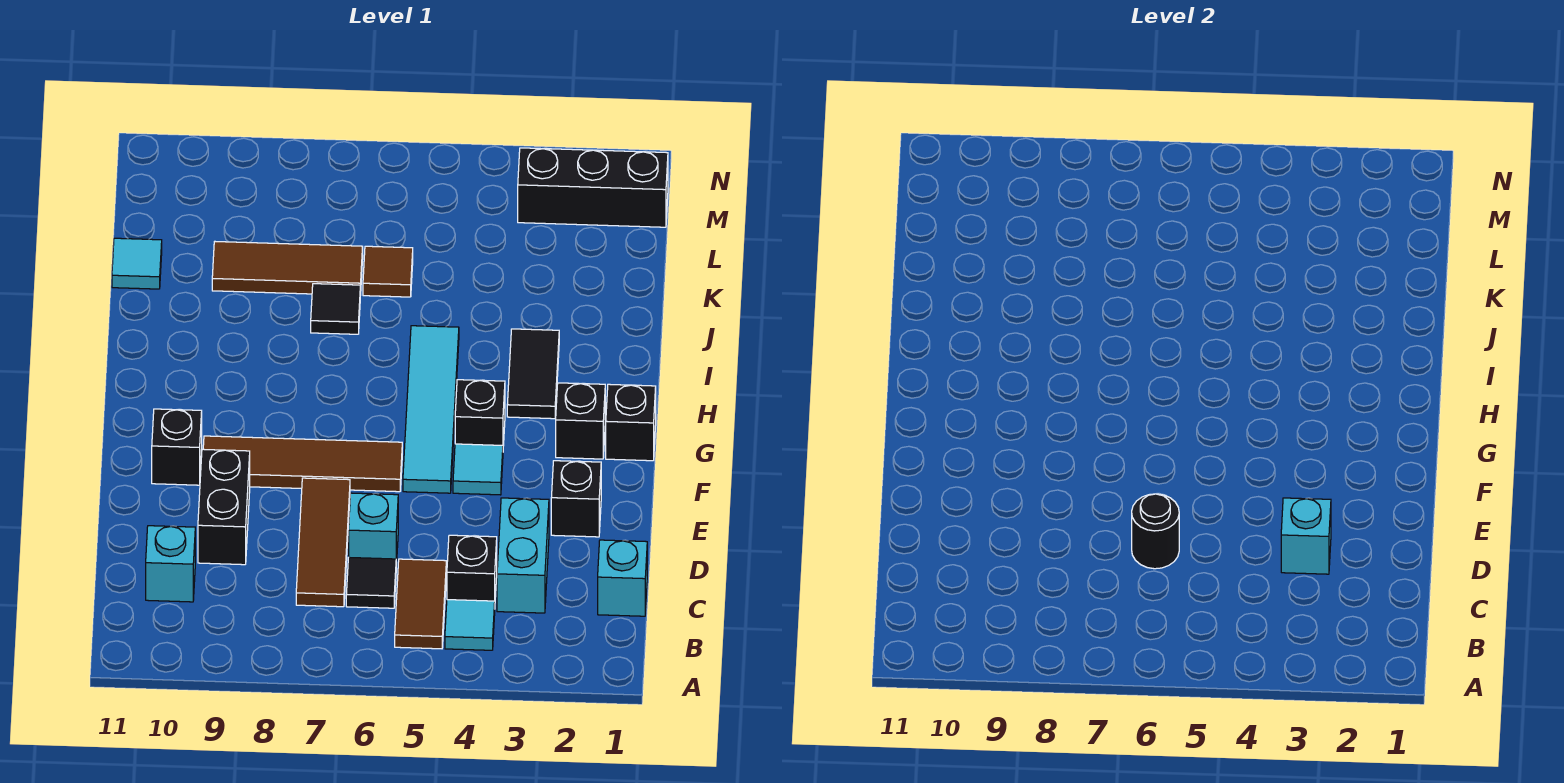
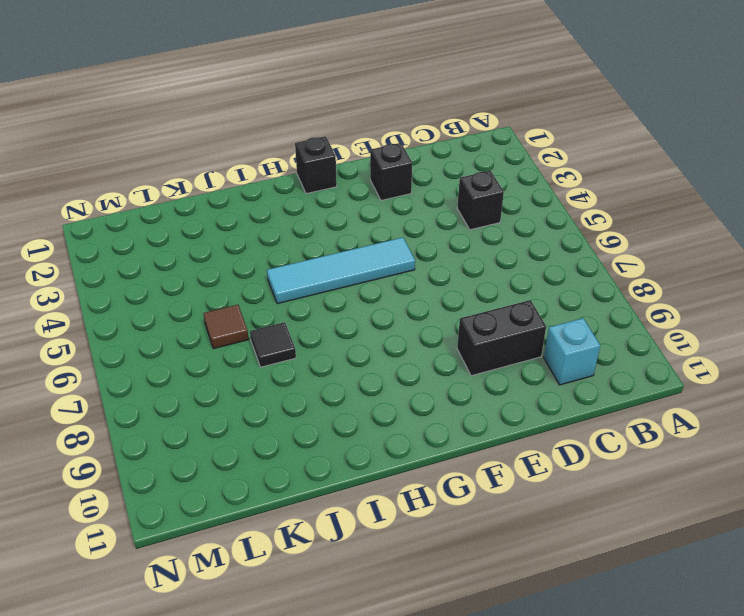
none -> cyan tile B4 level 1
none -> brown tile B5:C5 level 1
none -> cyan brick C1 level 1

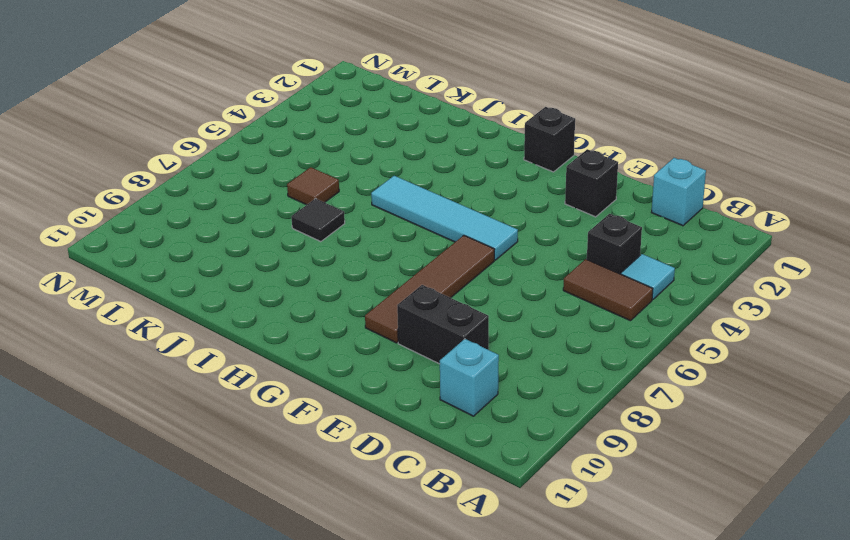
none -> cyan brick C3:D3 level 1
none -> black tile C6 level 1
none -> brown tile C7:E7 level 1

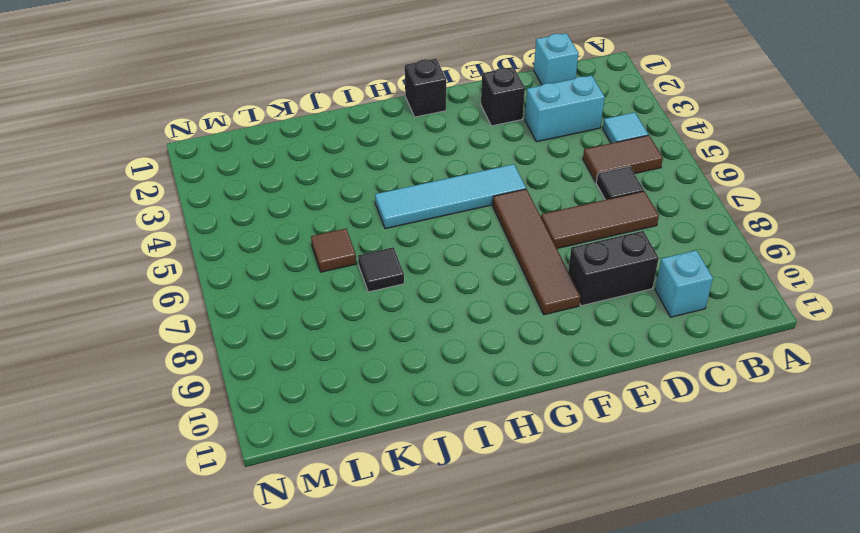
none -> black brick C4 level 1
none -> cyan brick D6 level 1
none -> cyan tile F4 level 1

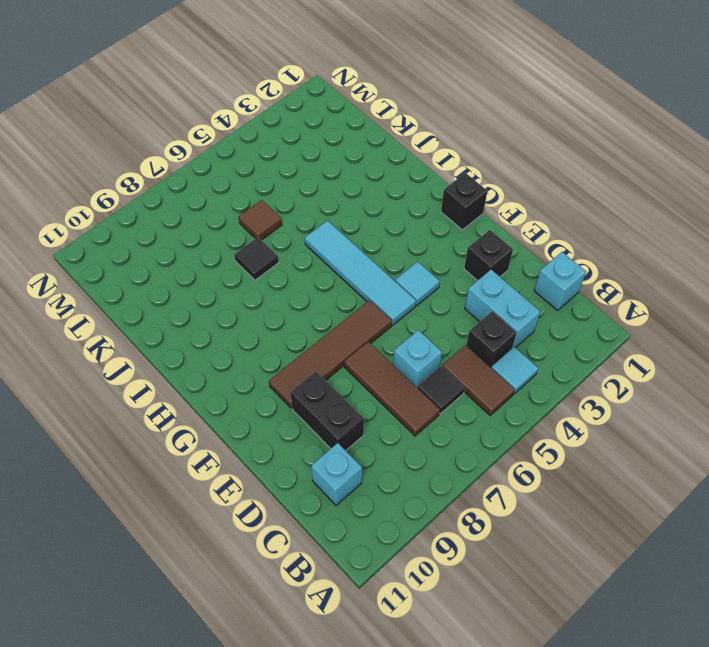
none -> black brick F10 level 1
none -> black brick G2 level 1
none -> black brick G4 level 1

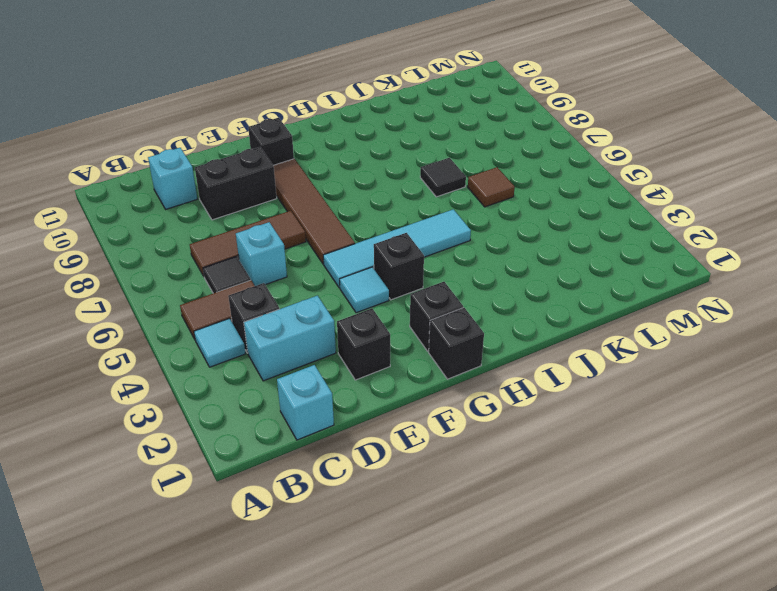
none -> black tile H3:I3 level 1
none -> brown tile K7:K9 level 1
none -> cyan tile K11 level 1

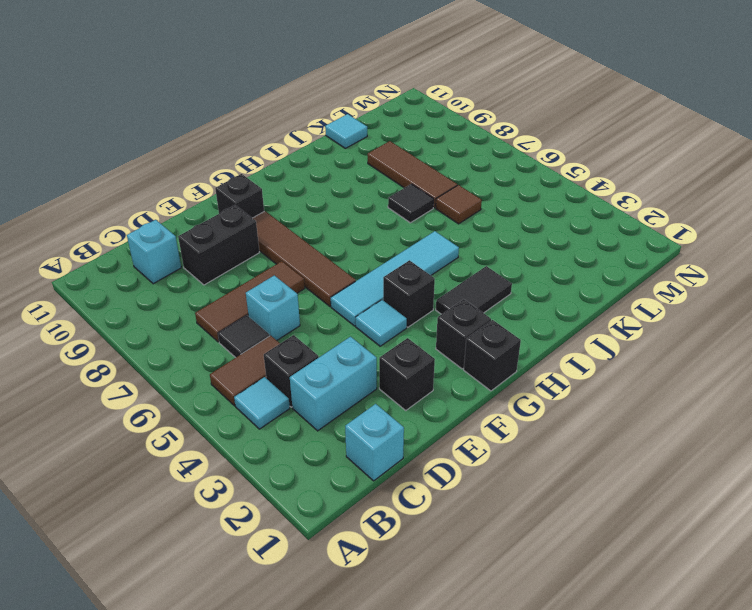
none -> black brick M1:M3 level 1
none -> cyan brick D3 level 2
none -> black round brick D6 level 2

